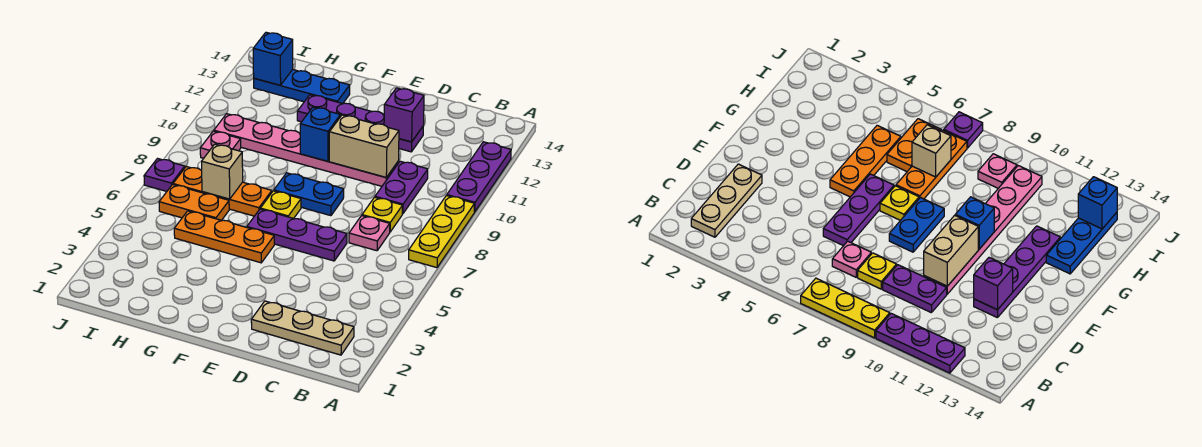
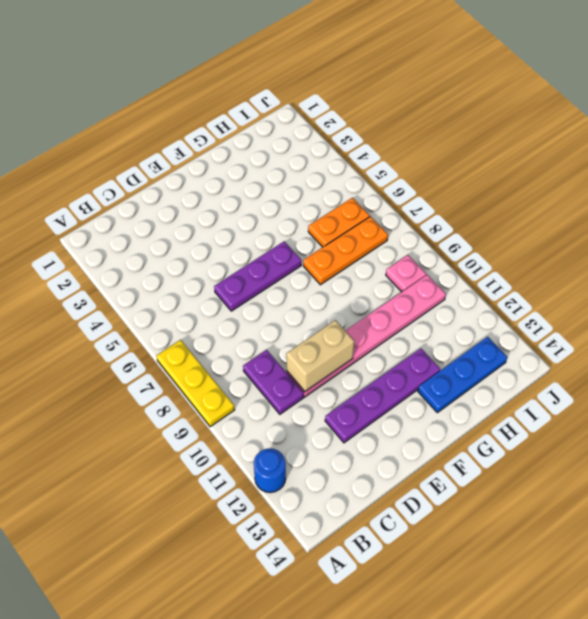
blue round brick A12 level 1 -> purple plate A10:A12 level 1
none -> tan plate B2:D2 level 1
none -> pink plate C7 level 1
none -> yellow plate C8 level 1

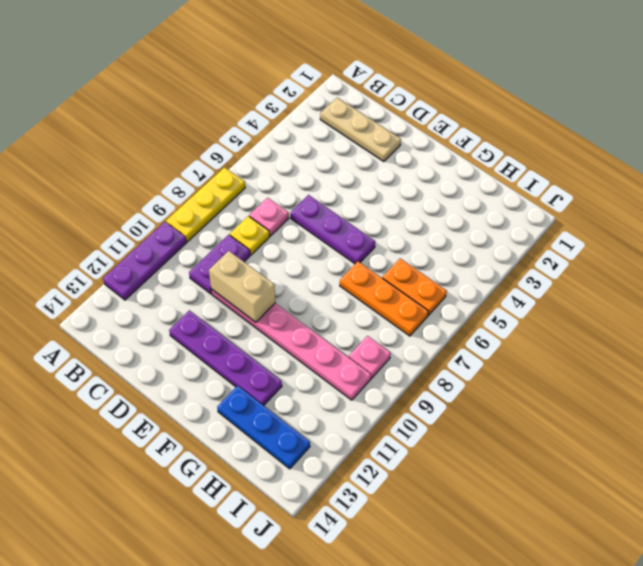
none -> blue plate E8:F8 level 1
none -> orange plate F5:H5 level 1
none -> yellow plate F7 level 1

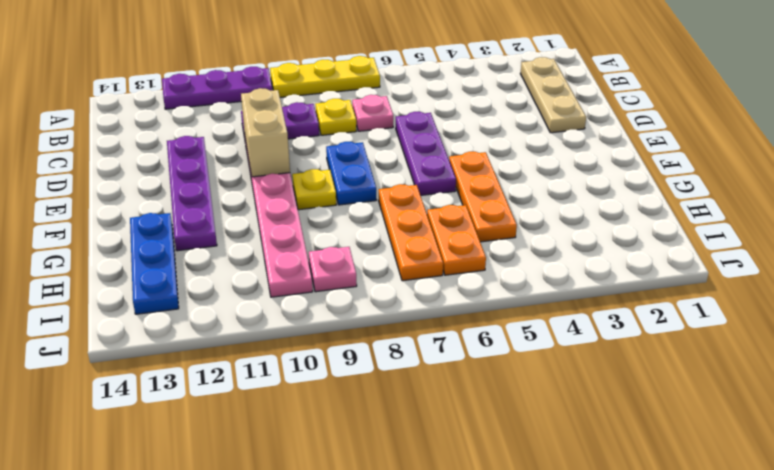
yellow plate F9 level 1 -> yellow plate F7 level 1
none -> purple plate J7 level 1
none -> purple brick D12 level 2
none -> blue brick F10 level 2

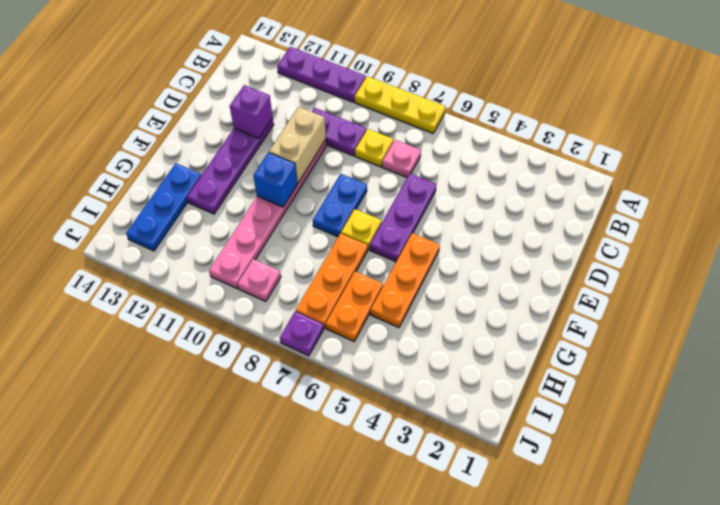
none -> tan plate B2:D2 level 1
none -> tan brick H7 level 2
none -> blue brick I13 level 2

